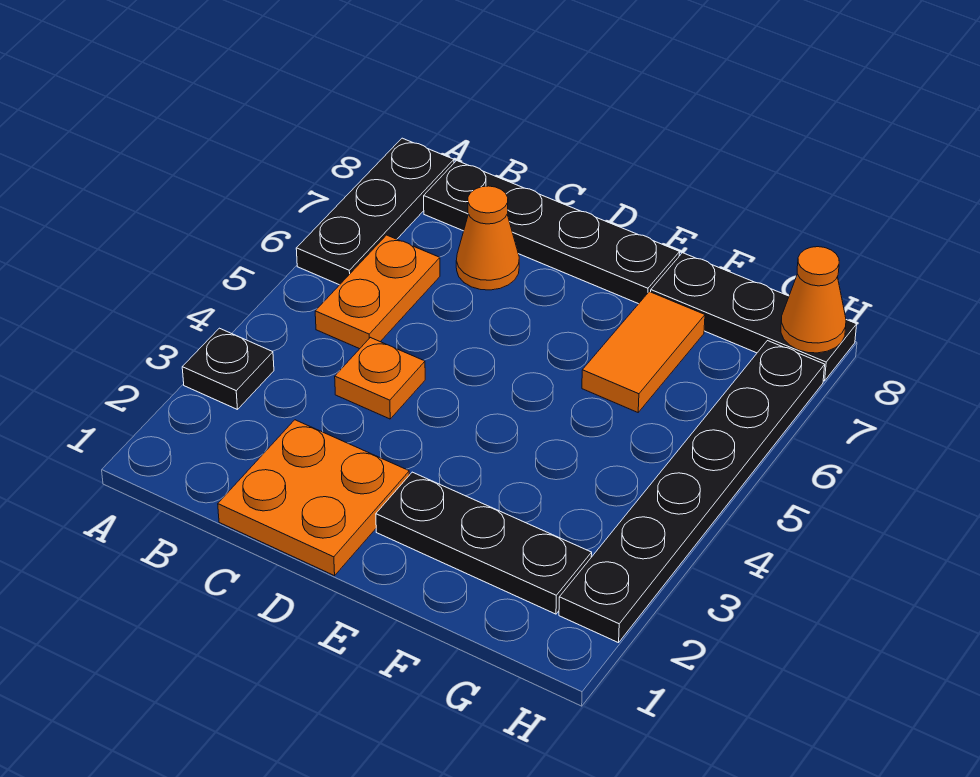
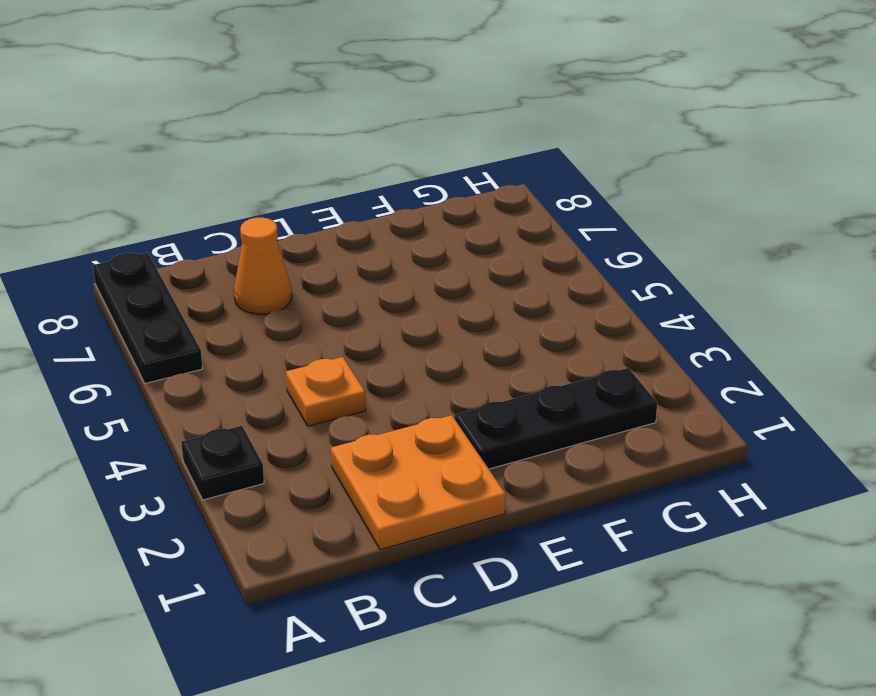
none -> orange plate B5:B6 level 1
none -> black plate B8:E8 level 1
none -> orange tile F6:F7 level 1

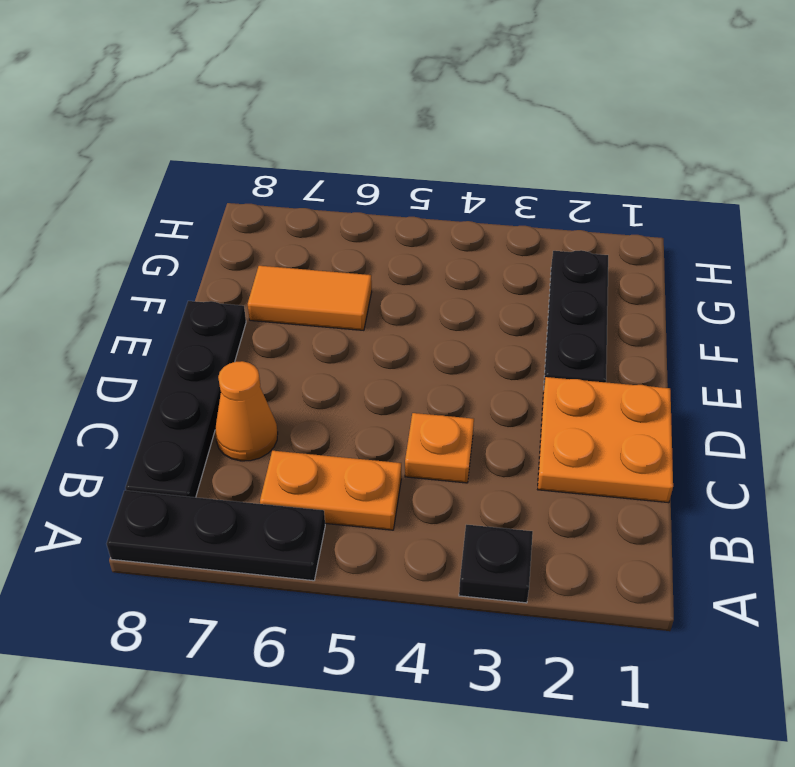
none -> black plate F8:H8 level 1
none -> black plate H2:H7 level 1
none -> orange cone H8 level 2

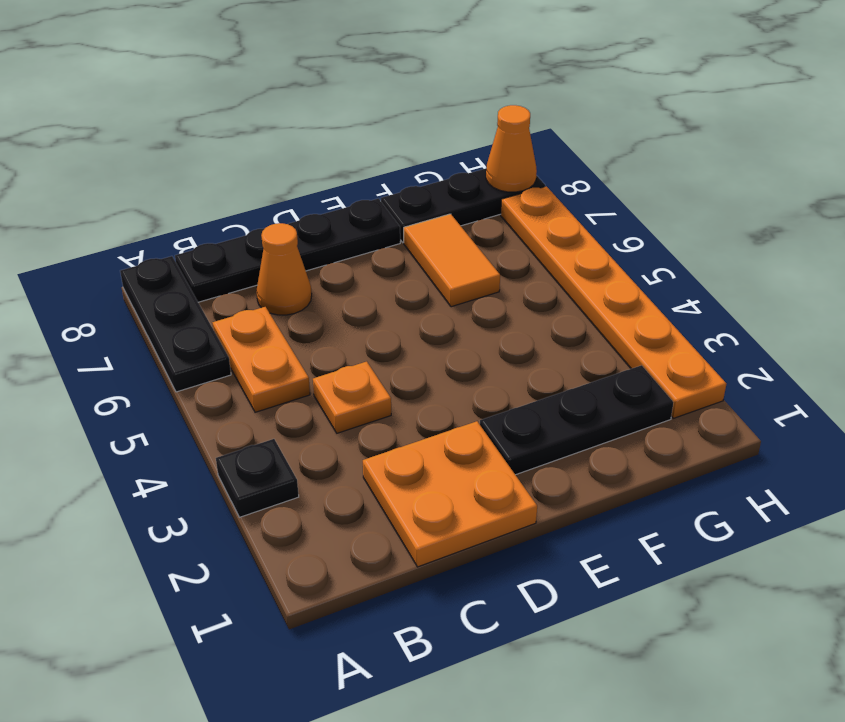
orange plate H2:H7 level 1 -> black plate H2:H7 level 1

